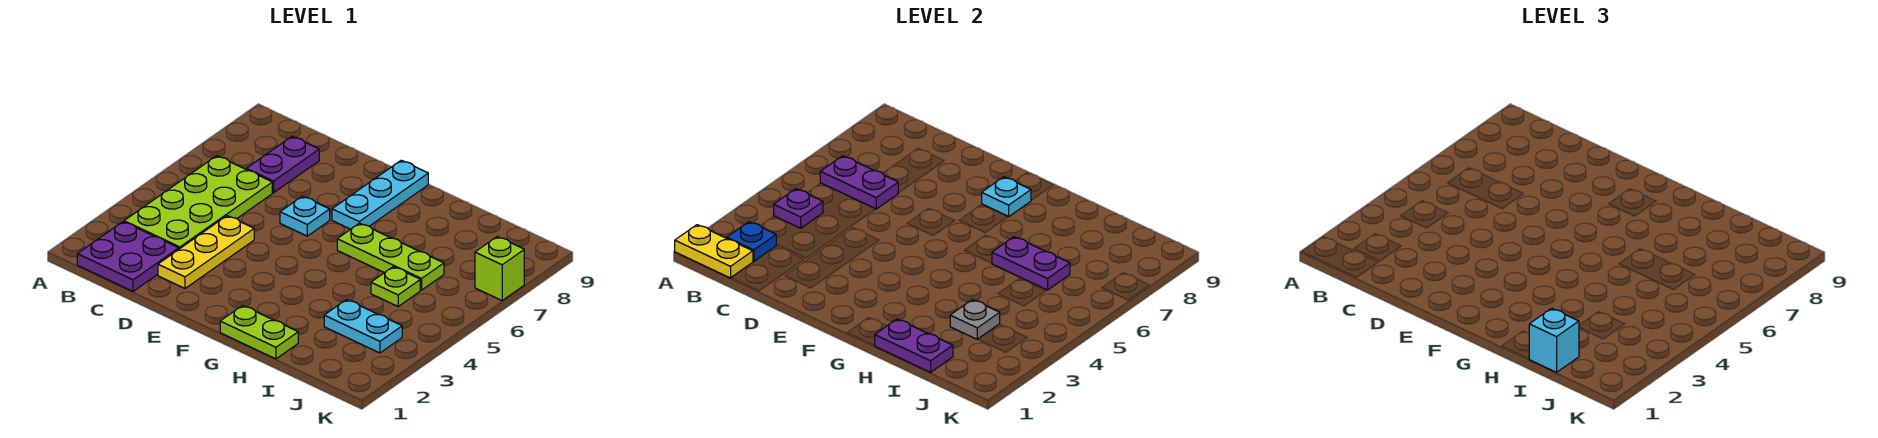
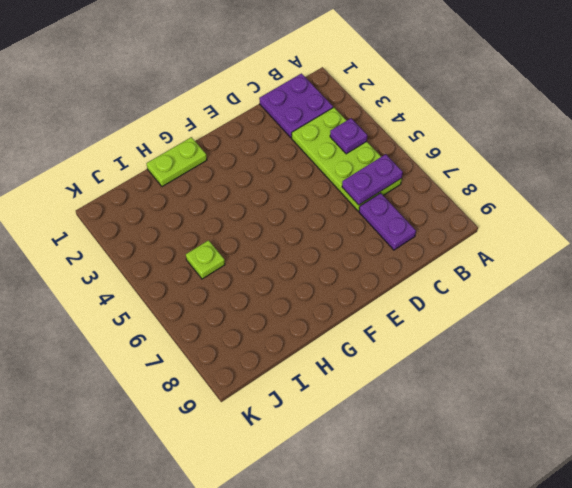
none -> yellow plate D2:D4 level 1
none -> cyan plate E6 level 1
none -> cyan plate F7:F9 level 1

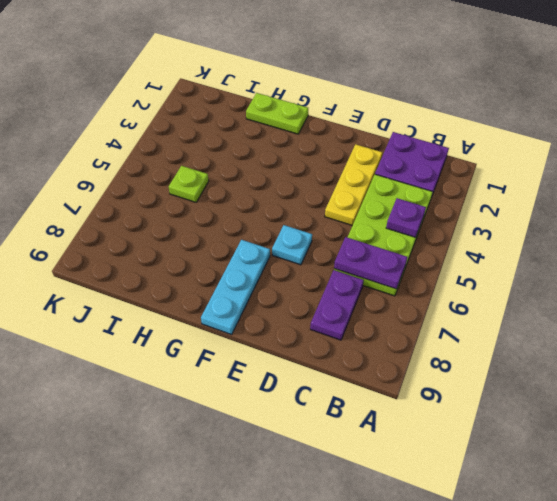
none -> lime plate G6:I6 level 1
none -> cyan plate I3:J3 level 1
none -> lime brick K7 level 1

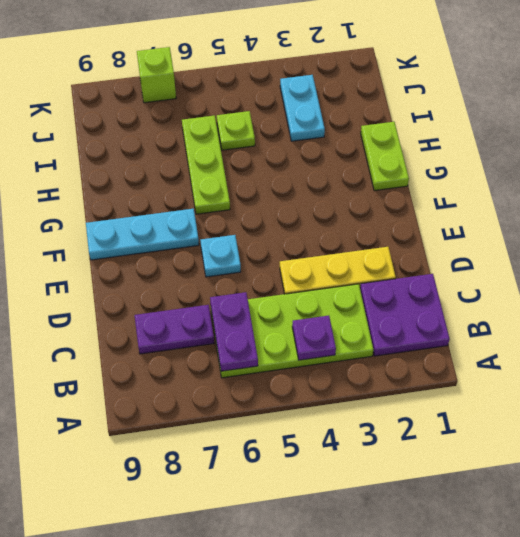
none -> yellow plate A1:B1 level 2
none -> blue plate B2 level 2
none -> cyan plate F8 level 2

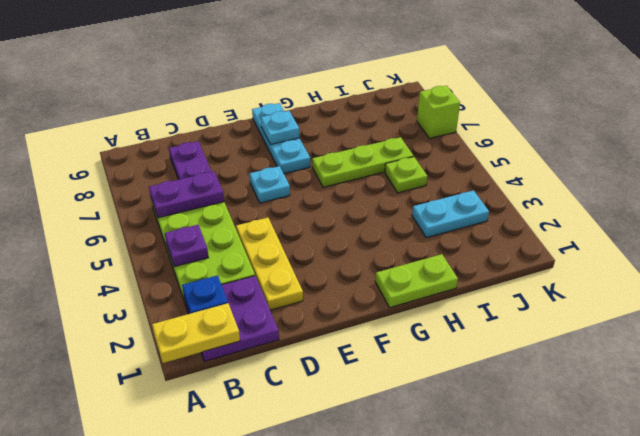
none -> purple plate H1:I1 level 2
none -> purple plate H6:I6 level 2
none -> grey plate I3 level 2

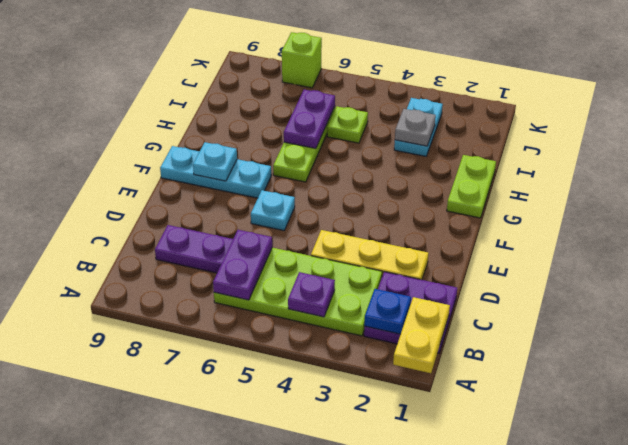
none -> purple plate H1:I1 level 2
none -> cyan brick I1 level 3

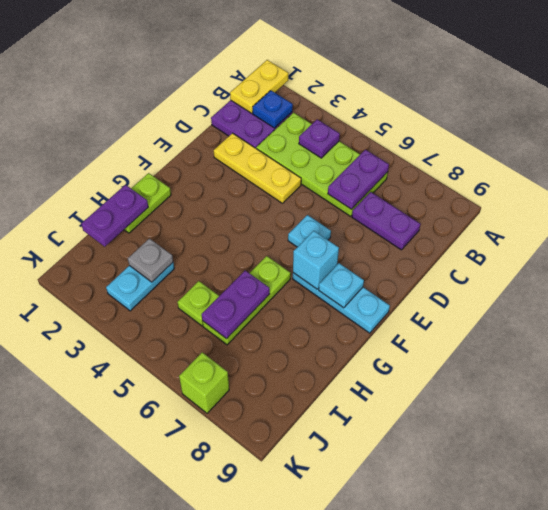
cyan brick F7 level 2 -> cyan brick I1 level 3

